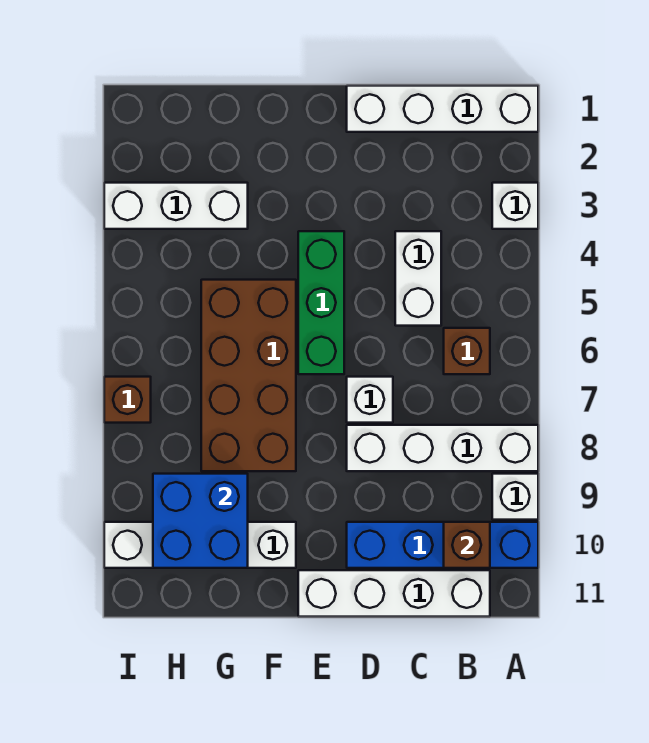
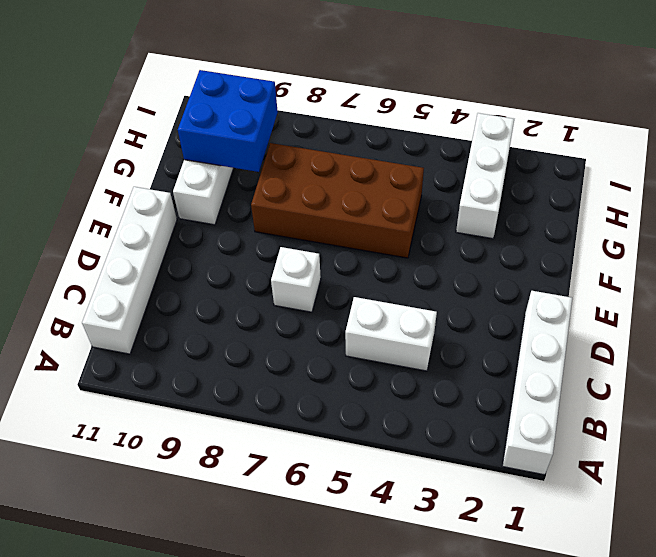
none -> white brick A3 level 1
none -> white brick A8:D8 level 1
none -> white brick A9 level 1

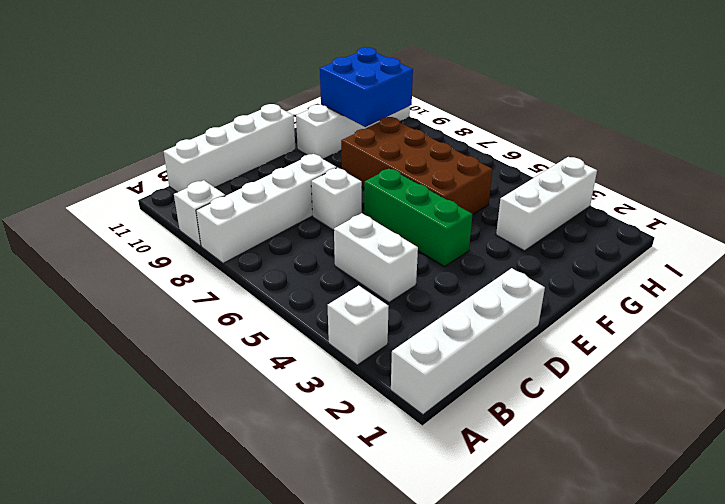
none -> blue brick A10:D10 level 1
none -> brown brick B6 level 1
none -> brown brick I7 level 1

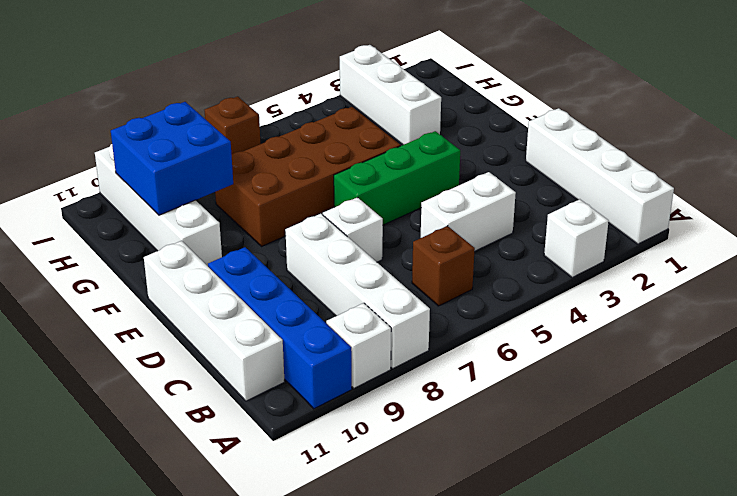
none -> brown brick B10 level 2

